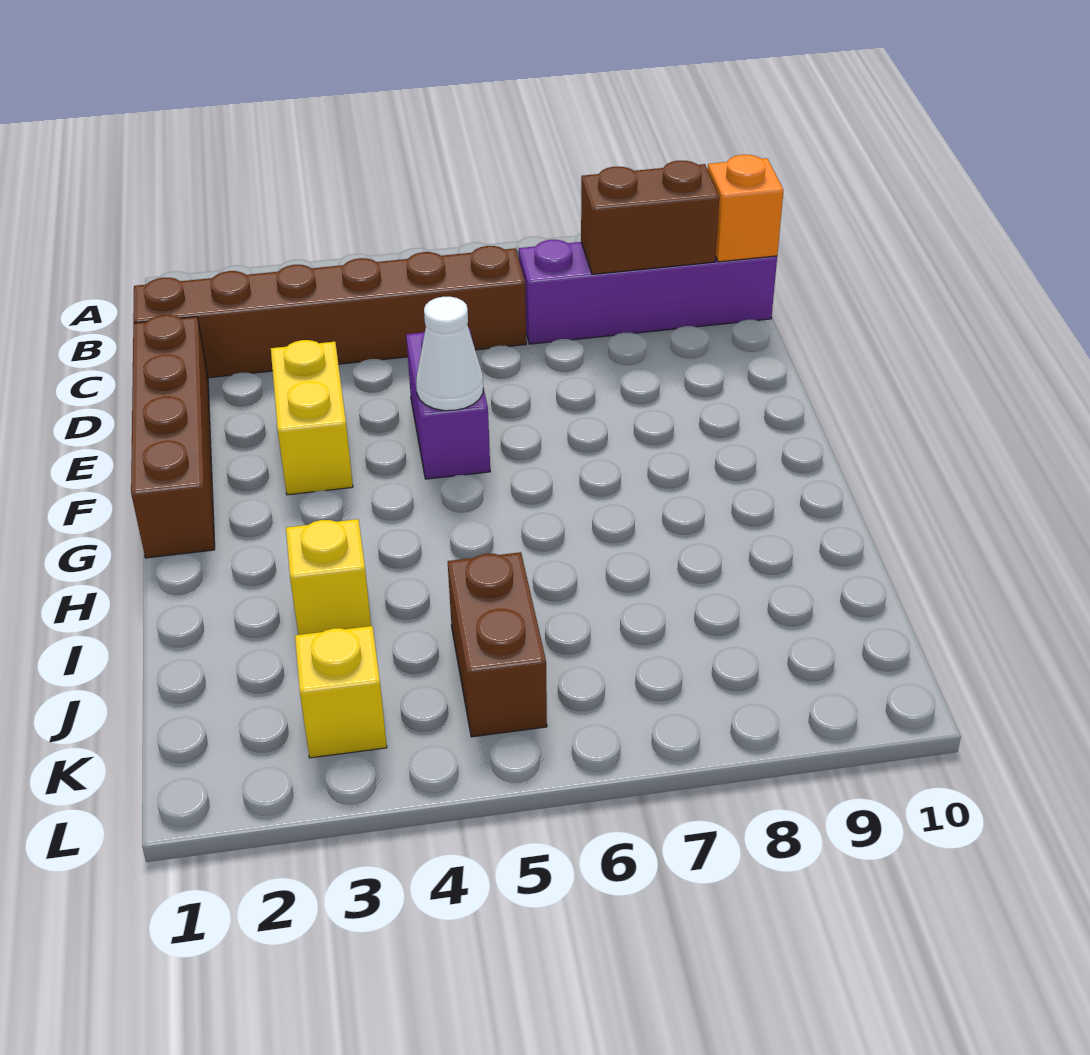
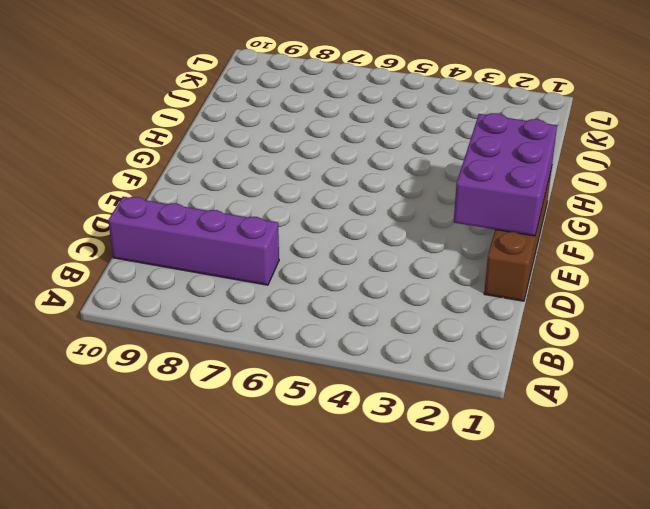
purple brick E1:G2 level 2 -> none
none -> brown brick C1:C6 level 1
none -> yellow brick E3:F3 level 1

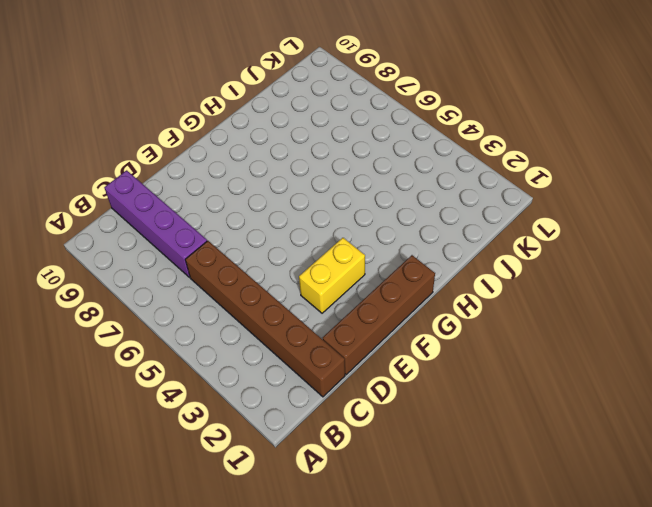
none -> purple brick E5:F5 level 1
none -> yellow brick I3 level 1

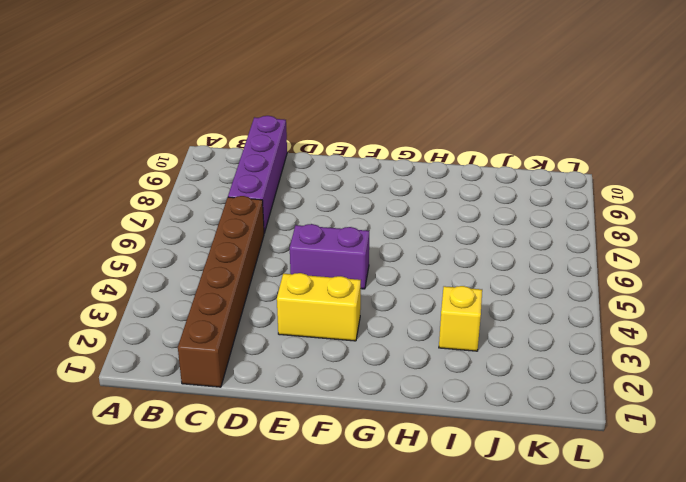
none -> brown brick D1:G1 level 1
none -> brown brick J5:K5 level 1

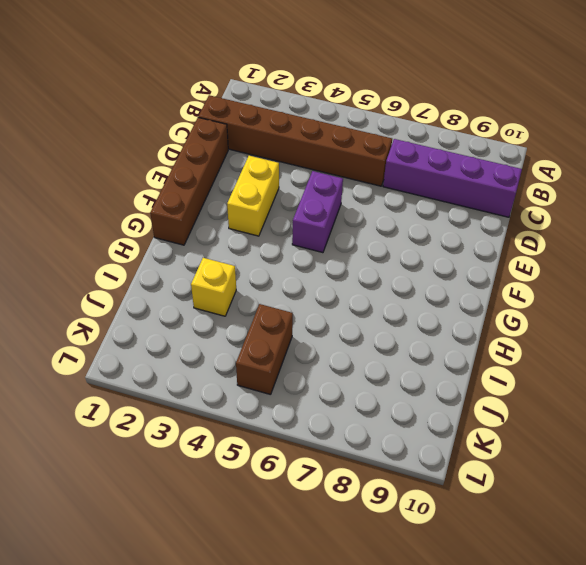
none -> yellow brick K3 level 1
none -> brown brick C8:C9 level 2

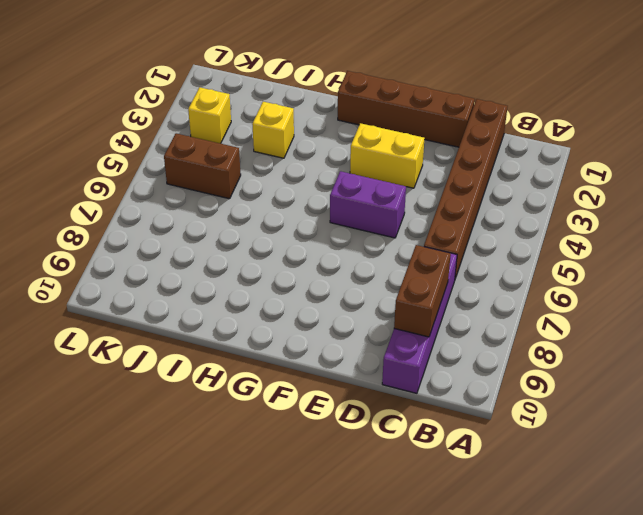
none -> orange brick C10 level 2
none -> white cone F5 level 2

